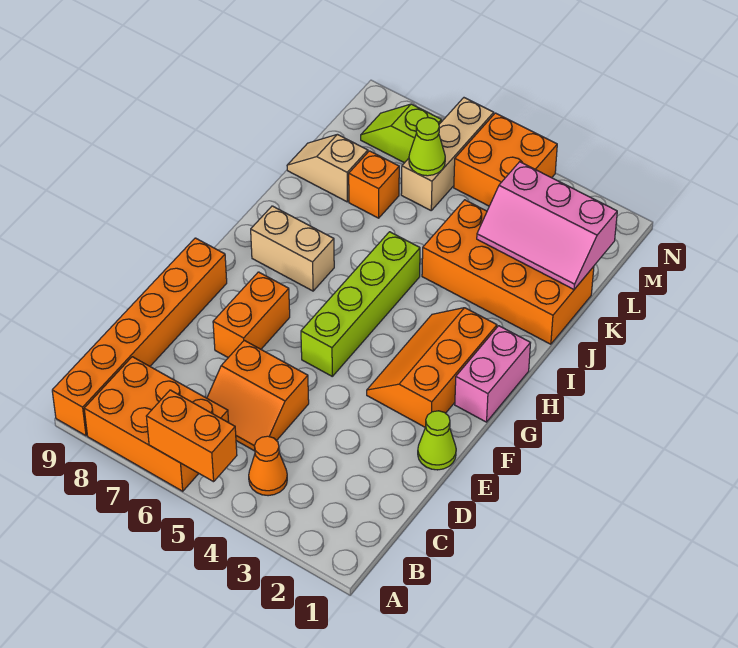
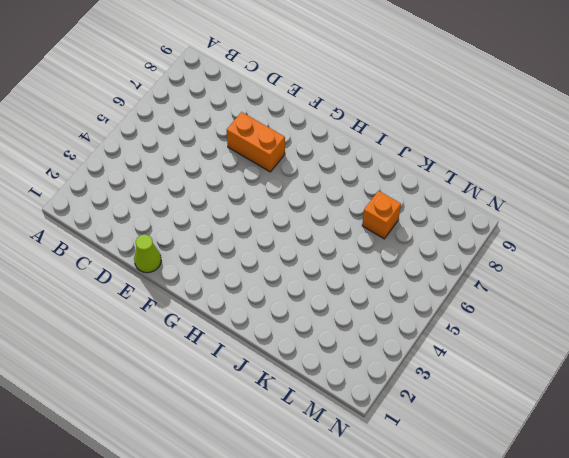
none -> orange brick A6:B8 level 1
none -> orange brick A9:F9 level 1
none -> orange cone B4 level 1

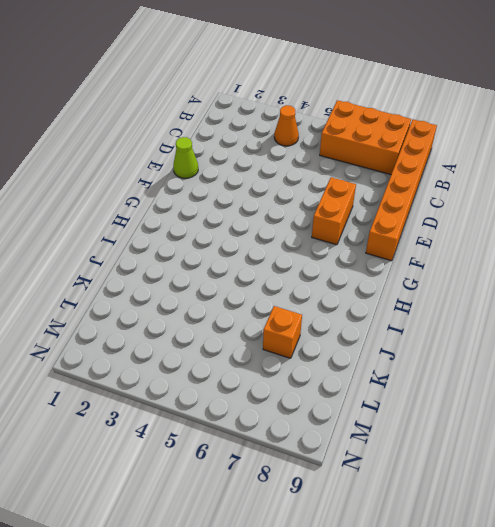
none -> orange slope C5:D6 level 1 top D
none -> orange slope F2:H3 level 1 top 2
none -> lime brick F5:I5 level 1

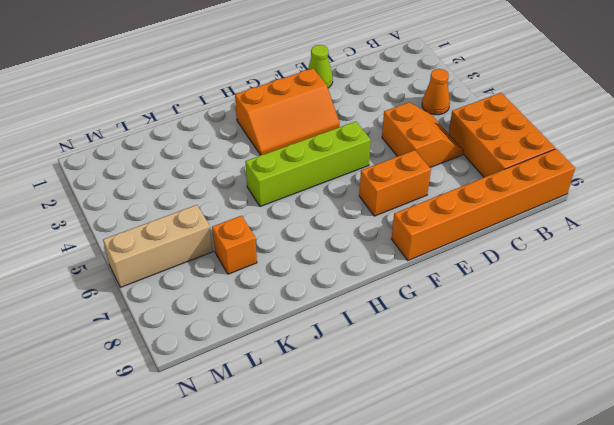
none -> pink brick G1:H1 level 1
none -> tan brick H7:H8 level 1
none -> orange brick J1:K4 level 1

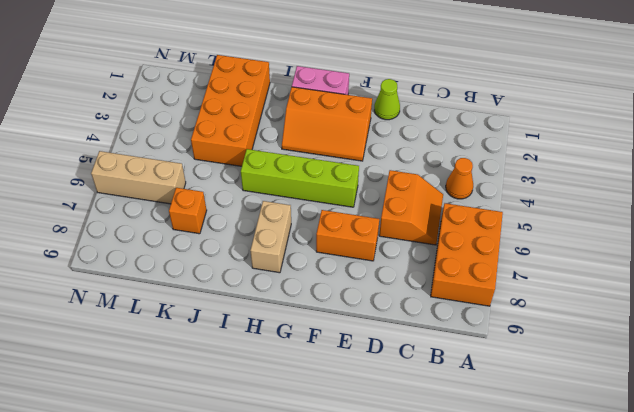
none -> orange brick A9:F9 level 1
none -> tan slope K8:K9 level 1 top 8
none -> orange brick M4:N5 level 1

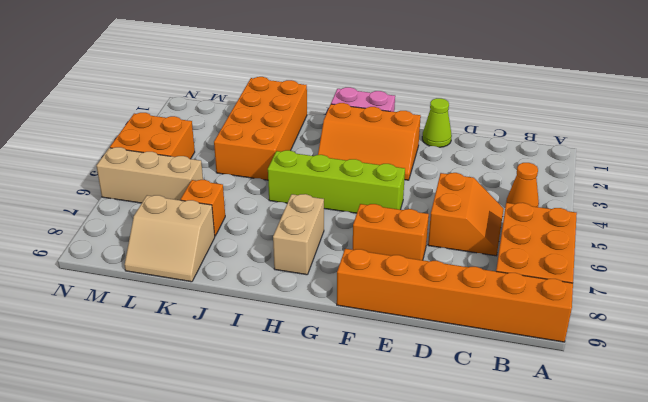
tan slope K8:L9 level 1 top 8 -> tan slope K8:K9 level 1 top 8
none -> lime slope M7:M8 level 1 top 7
none -> orange brick A5:A6 level 2
none -> pink slope K1:L3 level 2 top L

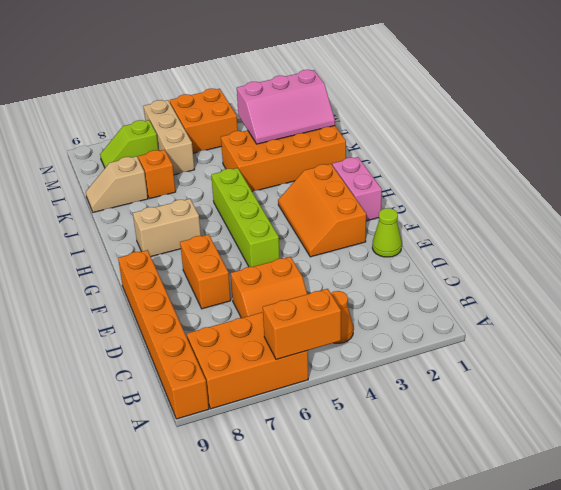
none -> lime cone L6 level 2

